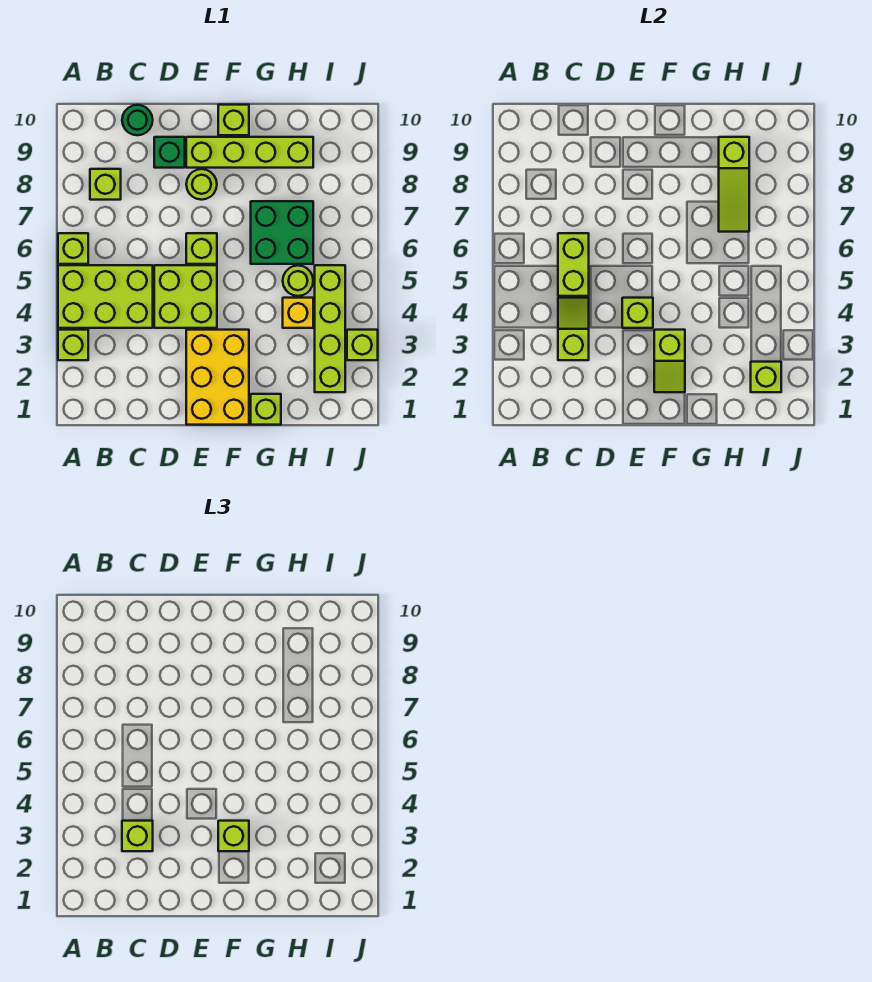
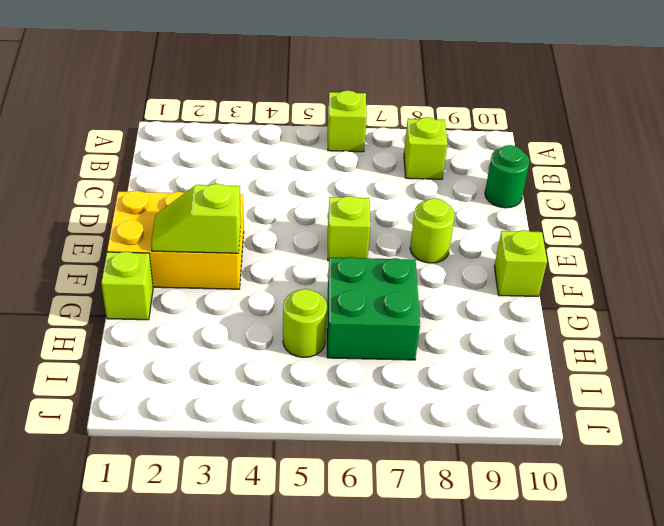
none -> lime brick A3 level 1
none -> lime brick A4:C5 level 1
none -> lime brick D4:E5 level 1

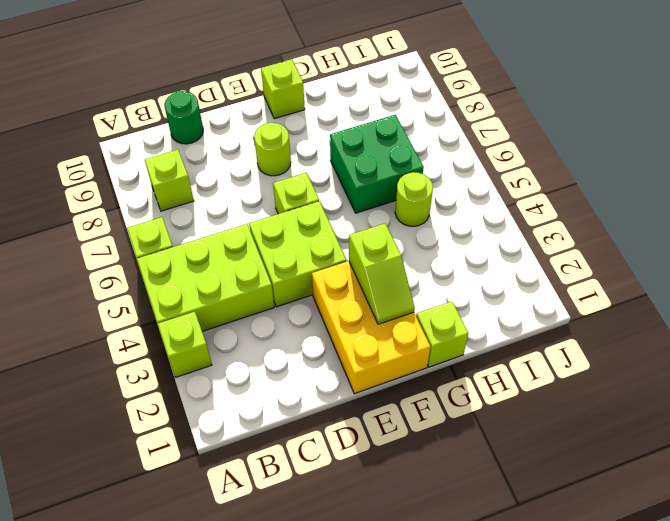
none -> green brick D9 level 1
none -> lime brick E9:H9 level 1
none -> yellow brick H4 level 1

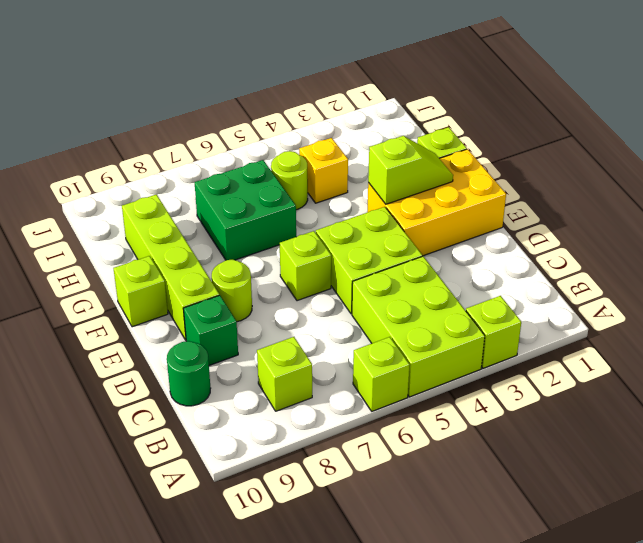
none -> lime brick I2:I5 level 1
none -> lime brick J3 level 1
none -> lime slope C3:C4 level 2 top 3

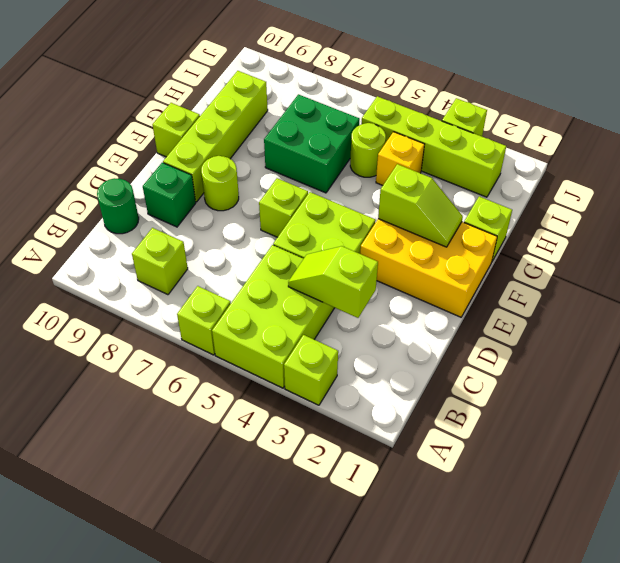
none -> lime brick C5:C6 level 2
none -> lime brick E4 level 2
none -> lime slope H7:H9 level 2 top 9

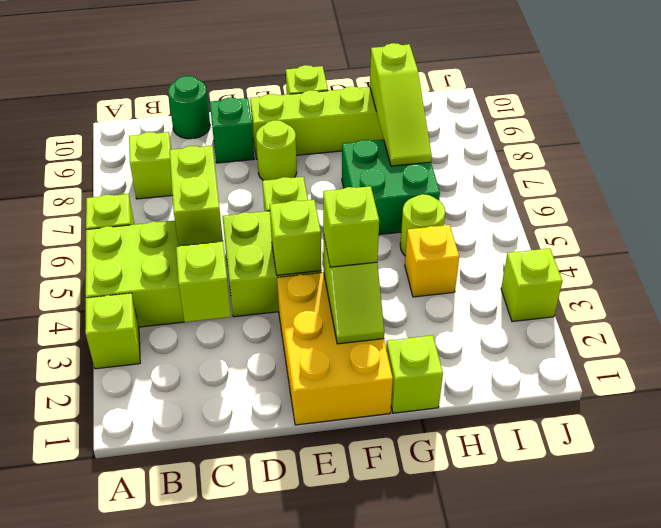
none -> lime brick I2:I5 level 1
none -> lime brick I2 level 2
none -> lime brick C3 level 3

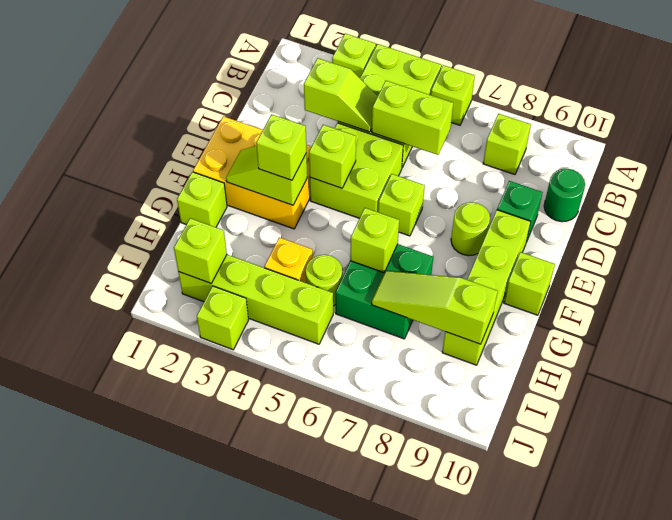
lime brick G6 level 2 -> lime brick C3 level 3

